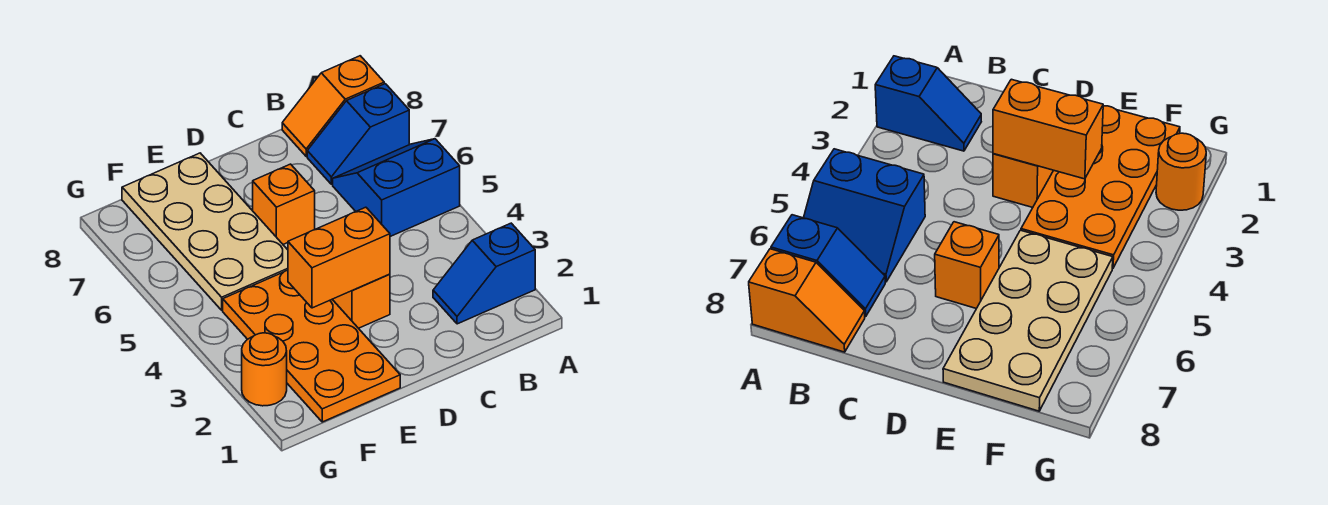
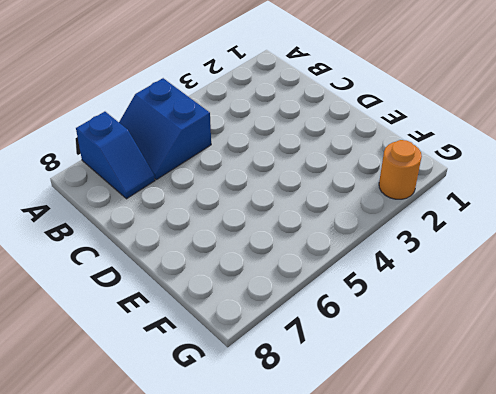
none -> blue slope A2:B2 level 1 top A
none -> orange slope A8:B8 level 1 top A

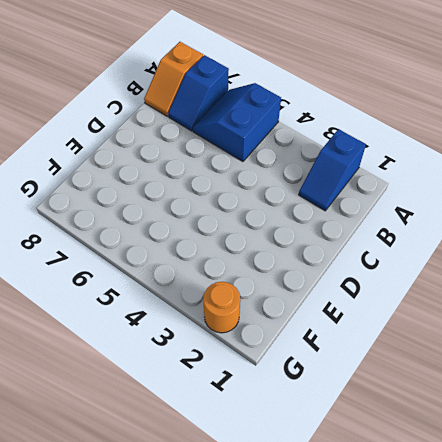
none -> orange brick D3 level 1
none -> orange brick D6 level 1

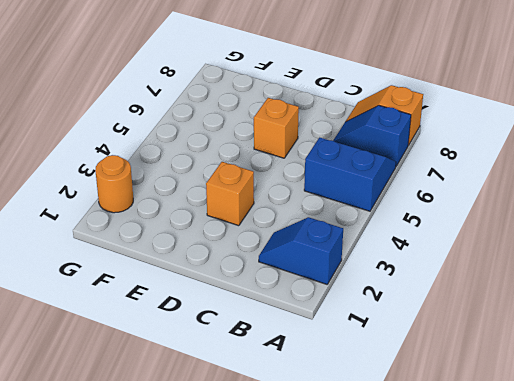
none -> orange plate E1:F4 level 1
none -> tan plate E5:F8 level 1

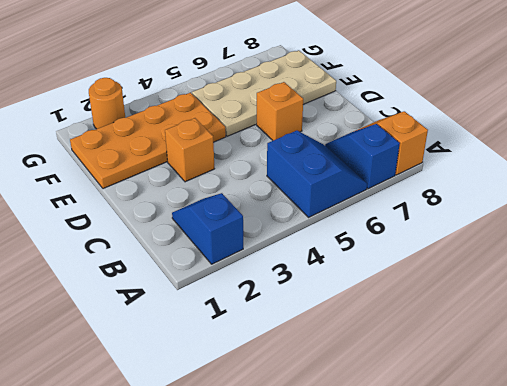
none -> orange brick D3:E3 level 2

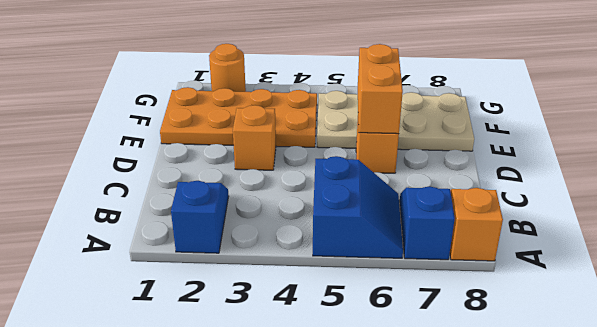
orange brick D6:E6 level 2 -> orange brick D3:E3 level 2

